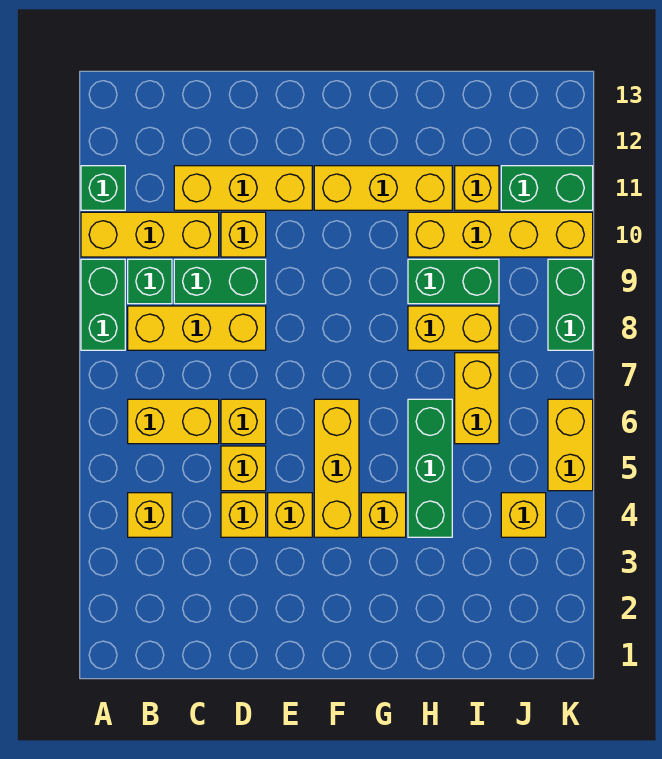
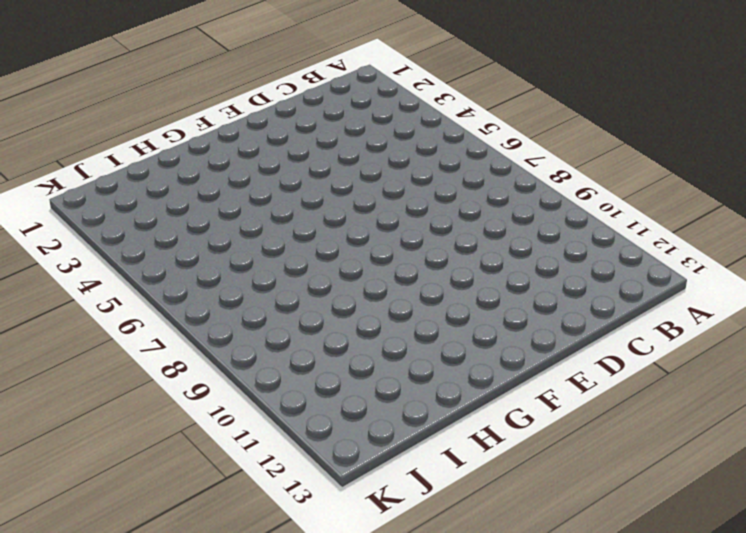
none -> green brick A8:A9 level 1
none -> yellow brick A10:C10 level 1
none -> green brick A11 level 1

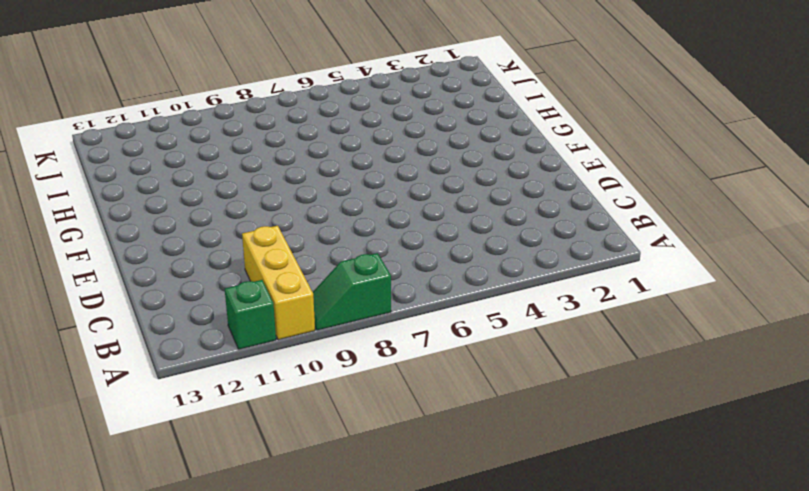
green slope A8:A9 level 1 top 8 -> green brick A8:A9 level 1
none -> yellow brick B4 level 1
none -> yellow brick B6:C6 level 1
none -> yellow brick B8:D8 level 1

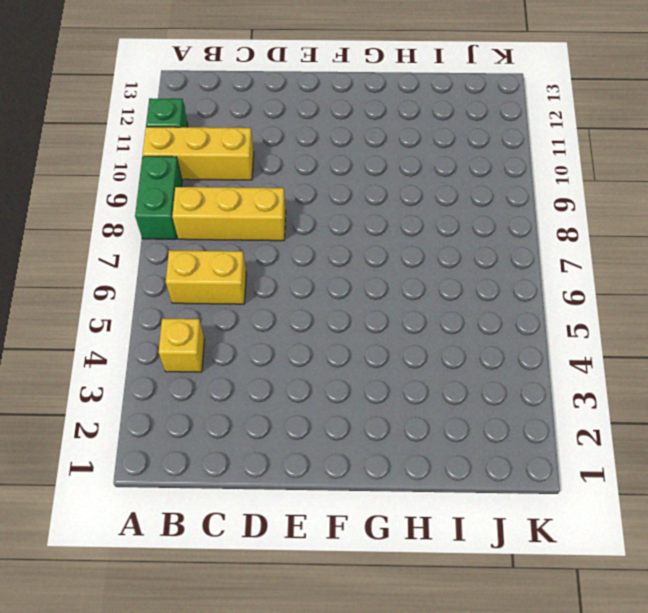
none -> green brick B9 level 1
none -> green brick C9:D9 level 1
none -> yellow brick C11:E11 level 1

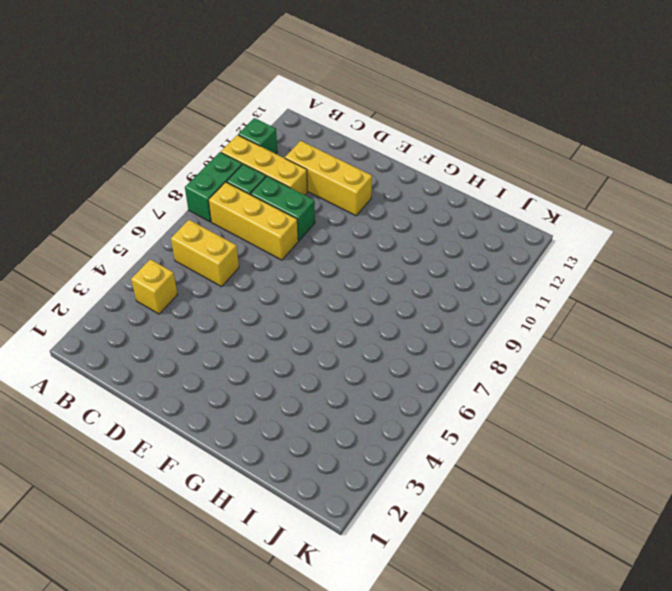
none -> yellow brick D4 level 1
none -> yellow brick D5 level 1
none -> yellow brick D6 level 1

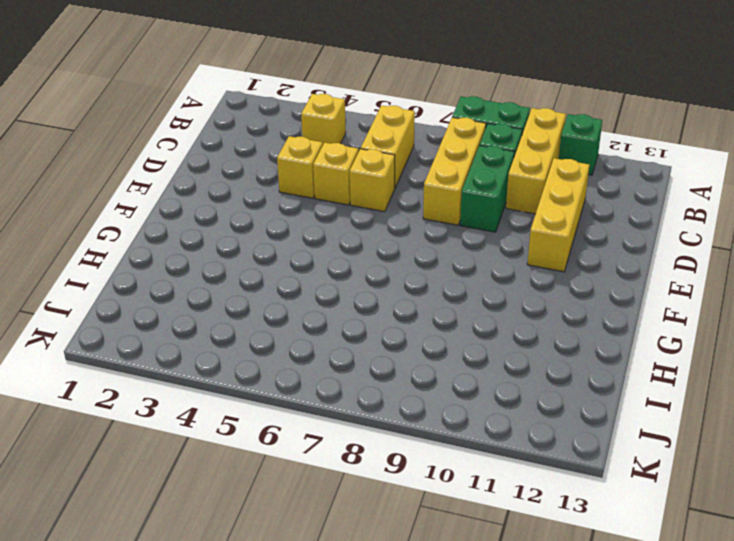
none -> yellow brick D10 level 1
none -> yellow brick E4 level 1
none -> yellow brick F4:F6 level 1

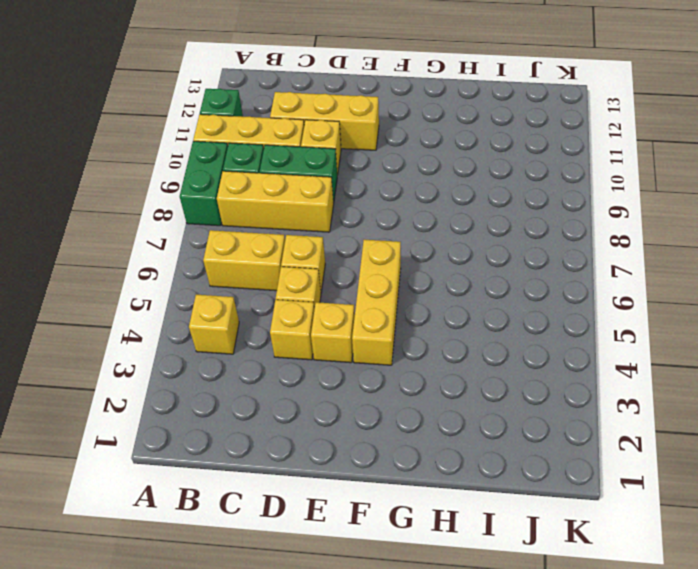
none -> yellow brick F11:H11 level 1
none -> yellow brick G4 level 1
none -> green brick H4:H6 level 1

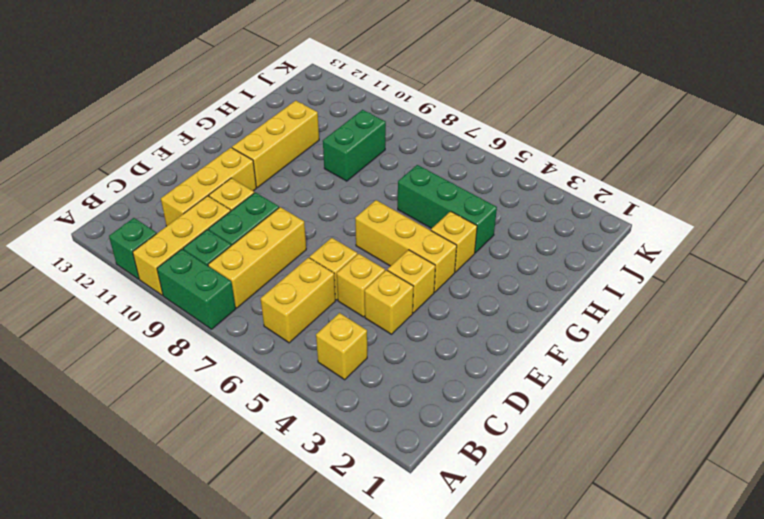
none -> yellow brick H8:I8 level 1
none -> yellow brick H10:K10 level 1
none -> yellow brick I6:I7 level 1

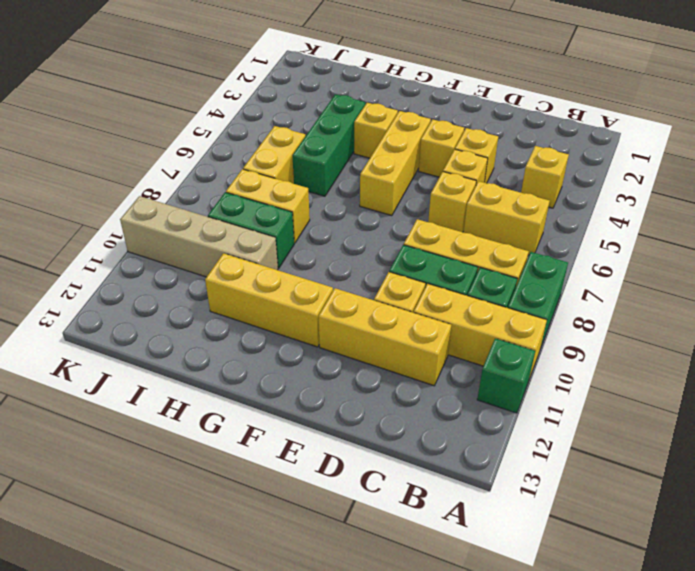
tan brick H10:K10 level 1 -> yellow brick H10:K10 level 1
none -> yellow brick I11 level 1
none -> yellow brick J4 level 1
none -> green brick J11:K11 level 1

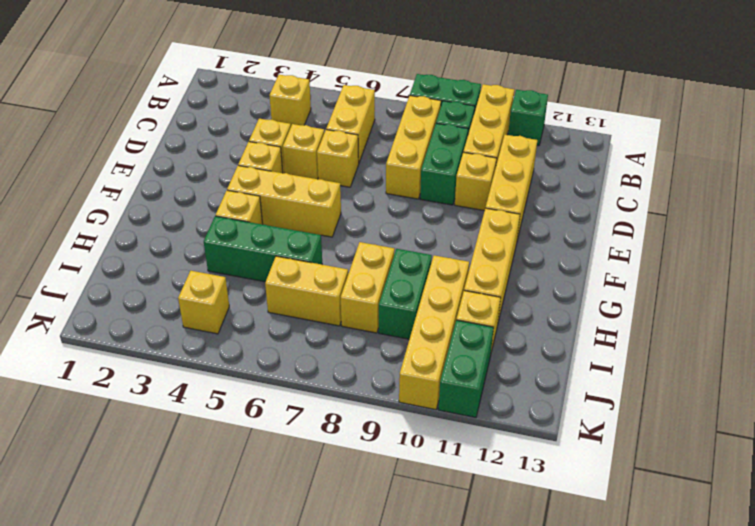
none -> yellow brick K5:K6 level 1
none -> green brick K8:K9 level 1

